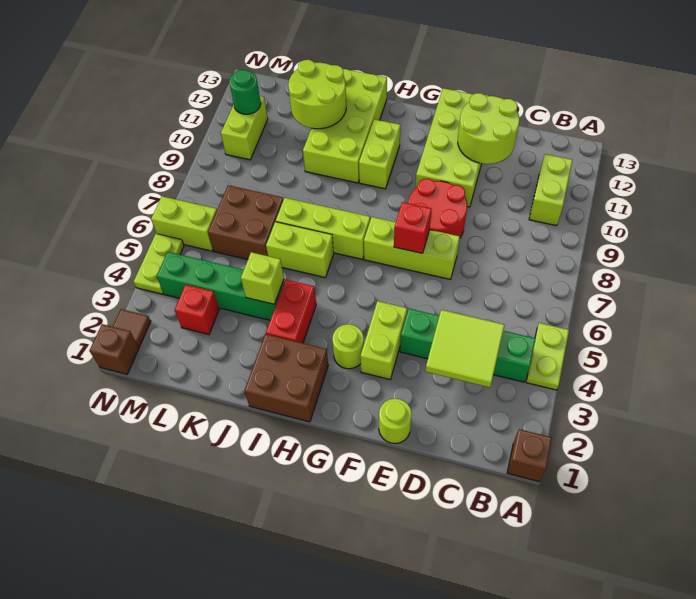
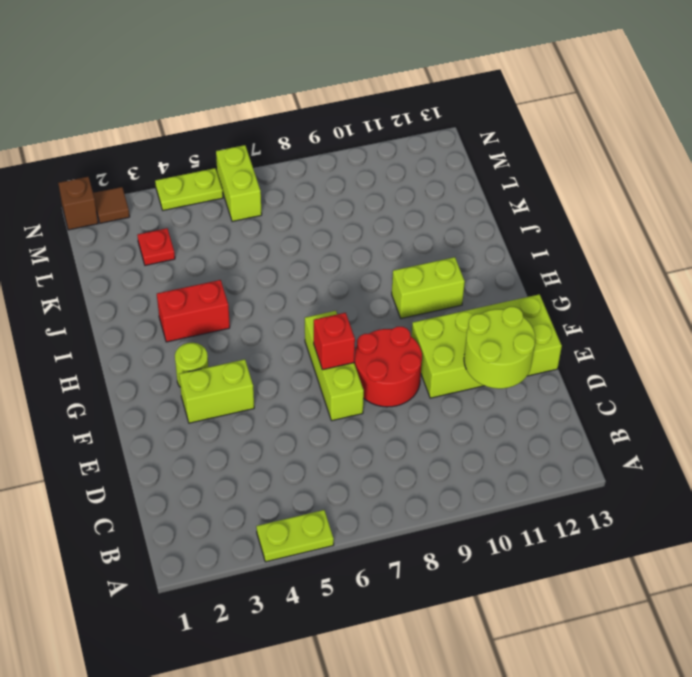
red plate L3 level 1 -> red brick L3 level 1
none -> brown brick A1 level 1
none -> green brick B4:E4 level 1
none -> lime brick B10:B11 level 1
none -> lime round brick E1 level 1

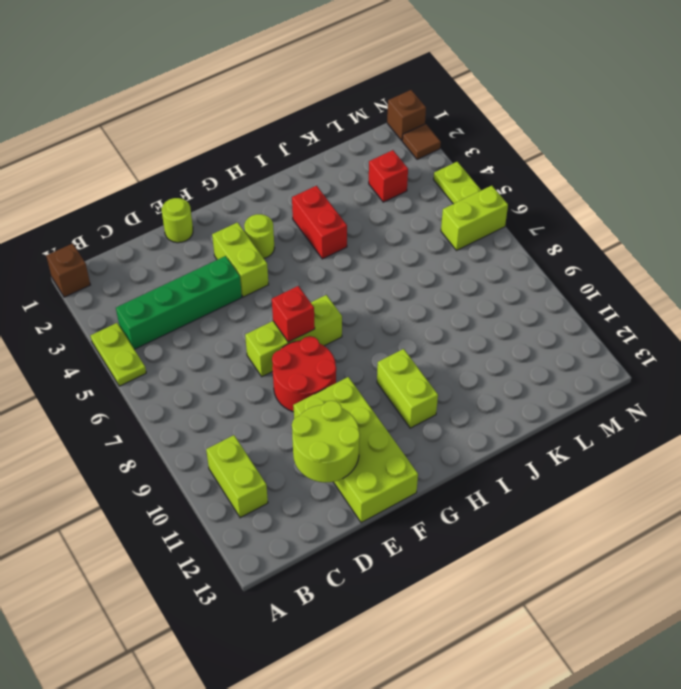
none -> brown brick H1:I2 level 1
none -> lime brick H7:J7 level 1
none -> lime brick I6:J6 level 1
none -> lime brick I10:J13 level 1

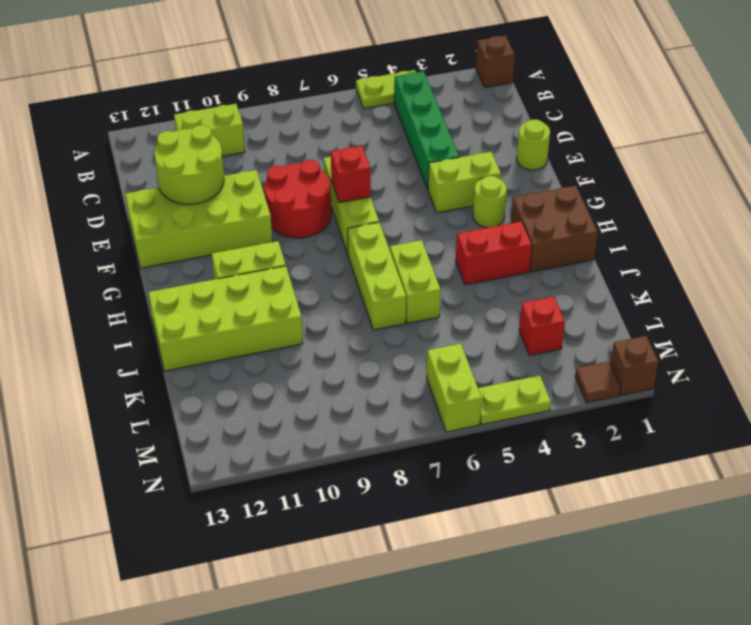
none -> green brick J4:M4 level 1
none -> brown brick K6:L7 level 1
none -> lime brick M10:M11 level 1
none -> lime tile C3:D4 level 2

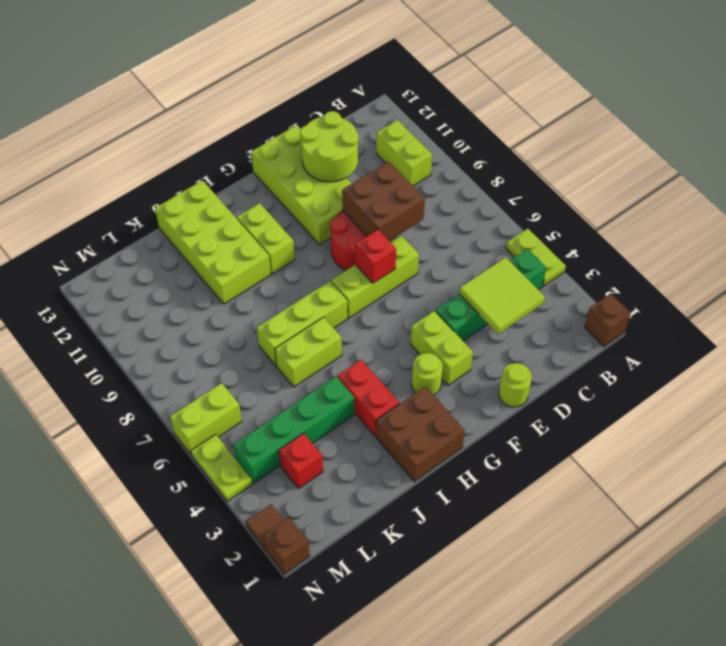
brown brick D8:E9 level 2 -> brown brick K6:L7 level 1
none -> lime brick M10:M11 level 1
none -> lime brick J4 level 2
none -> lime round brick J11:K12 level 2
none -> green round brick M11 level 2

